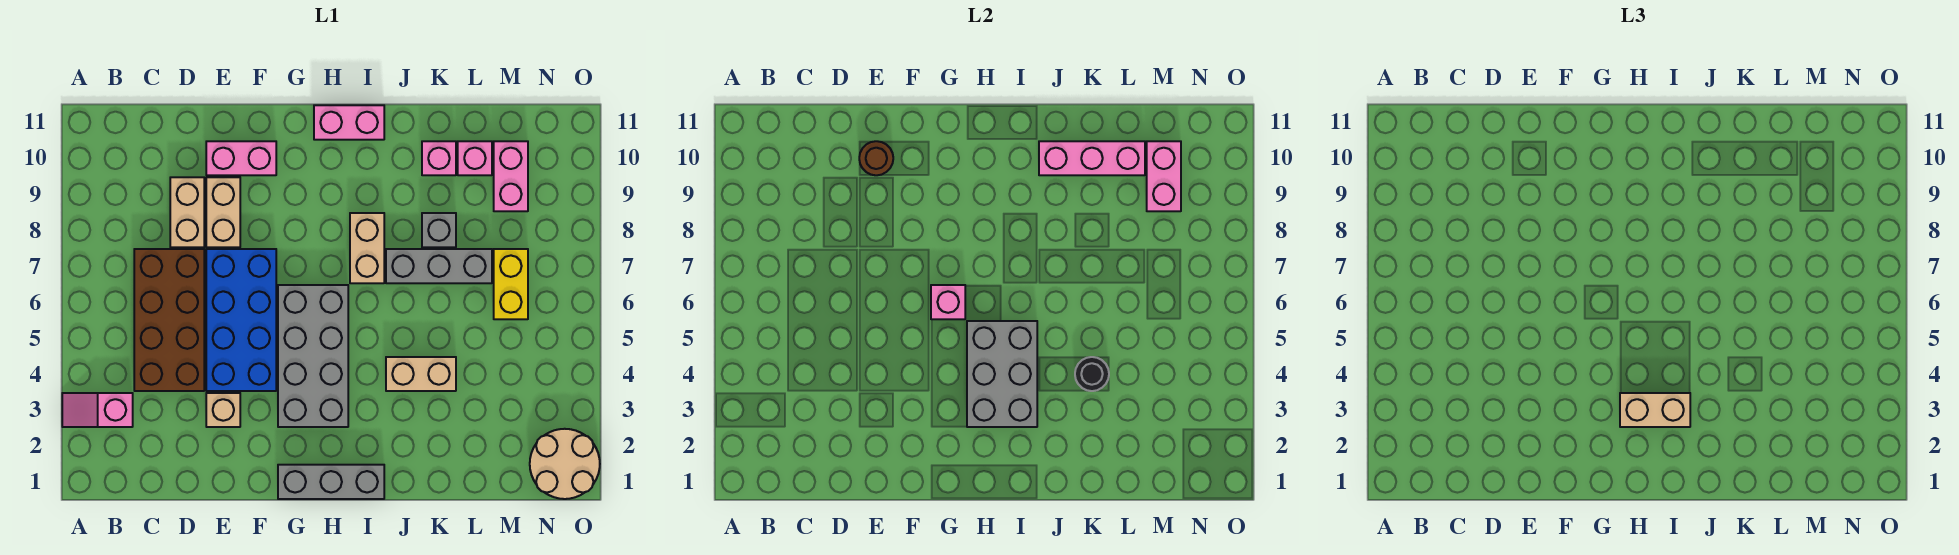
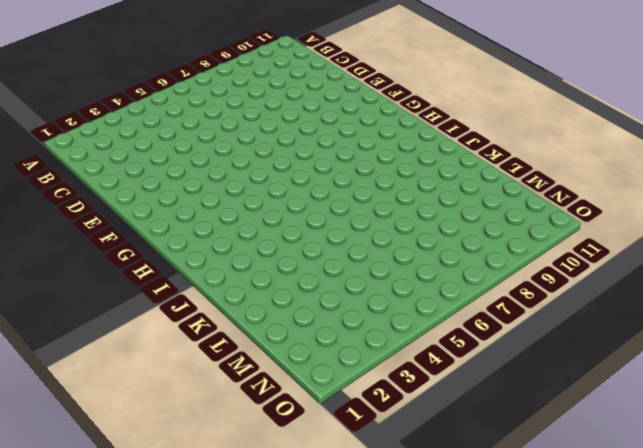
none -> pink slope A3:B3 level 1 top B
none -> brown brick C4:D7 level 1
none -> tan brick D8:D9 level 1

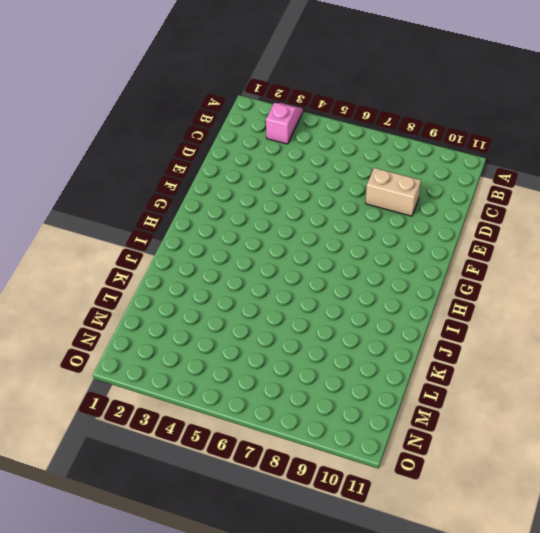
none -> brown brick C4:D7 level 1
none -> tan brick E3 level 1
none -> blue brick E4:F7 level 1

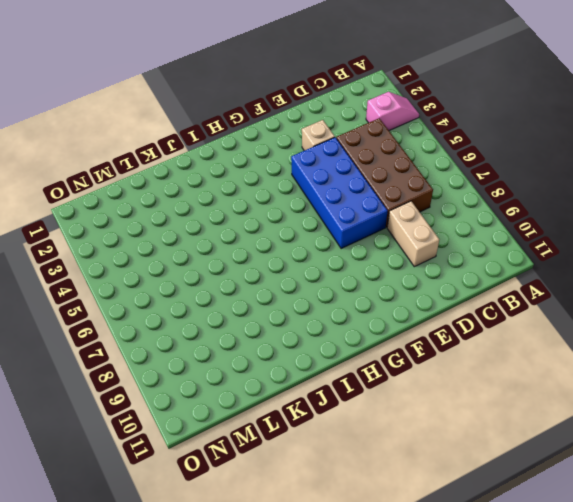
none -> tan brick E8:E9 level 1
none -> pink brick E10:F10 level 1
none -> grey brick G1:I1 level 1

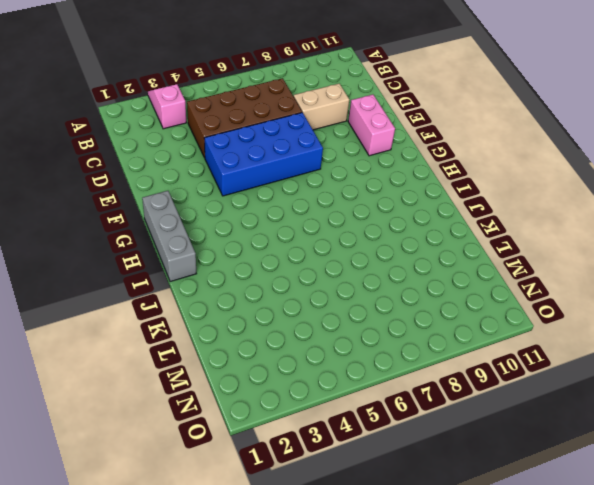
none -> tan brick E3 level 1
none -> tan brick E8:E9 level 1
none -> grey brick G3:H6 level 1

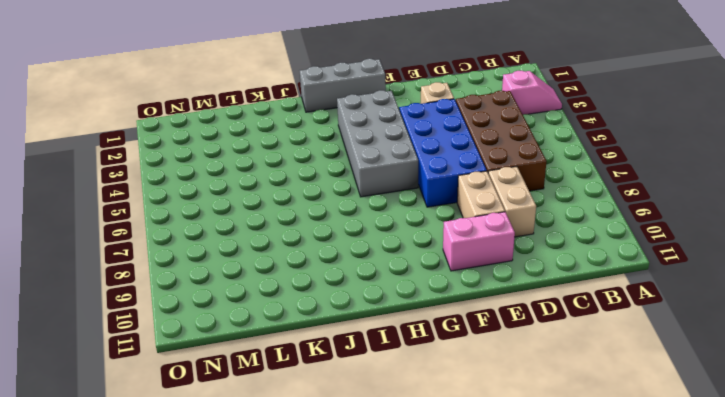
none -> pink brick H11:I11 level 1
none -> tan brick I7:I8 level 1
none -> tan brick J4:K4 level 1

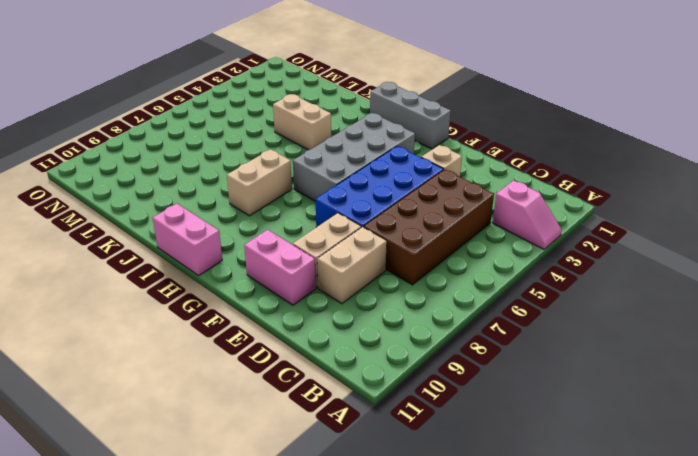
none -> grey brick J7:L7 level 1
none -> grey brick K8 level 1
none -> pink brick K10 level 1

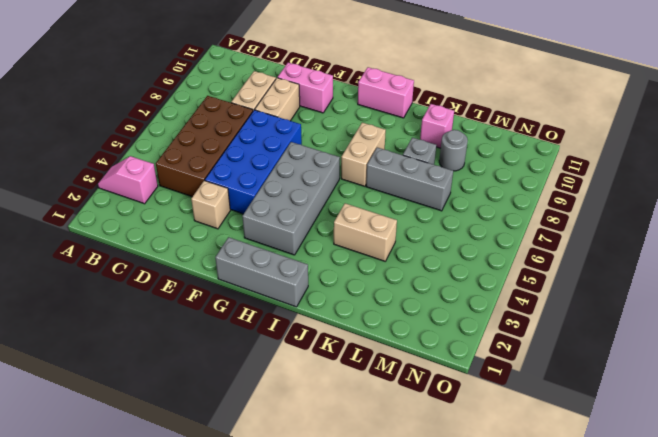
grey round brick L9 level 1 -> none
none -> pink brick L10 level 1
none -> yellow brick M6:M7 level 1
none -> pink brick M9:M10 level 1

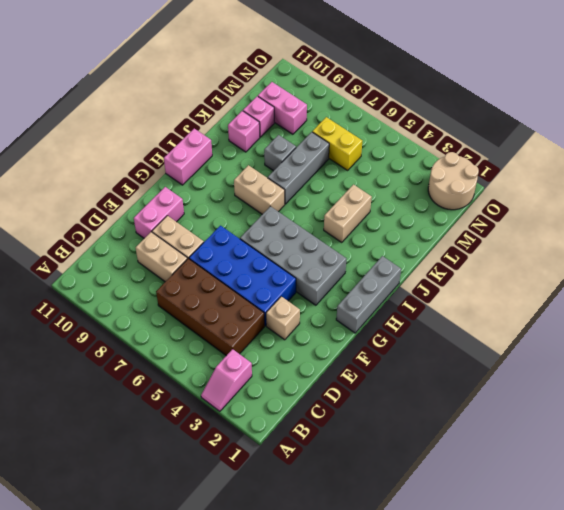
none -> brown round brick E10 level 2
none -> pink brick G6 level 2
none -> grey brick H3:I5 level 2

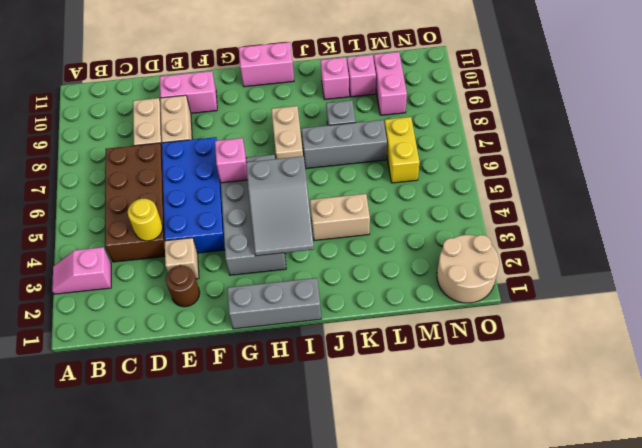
yellow round brick D4 level 2 -> none
brown round brick E2 level 1 -> brown round brick E10 level 2
grey slope H3:I5 level 2 top 5 -> grey brick H3:I5 level 2
none -> pink brick J10:L10 level 2
none -> black round brick K4 level 2
none -> pink brick M9:M10 level 2

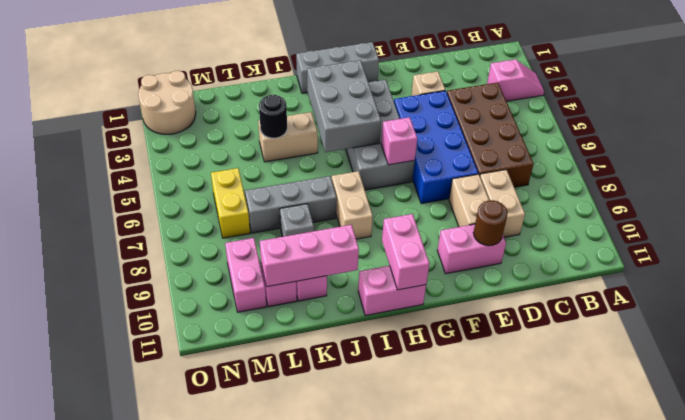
pink brick H10:H11 level 2 -> pink brick M9:M10 level 2
none -> tan brick H3:I3 level 3

